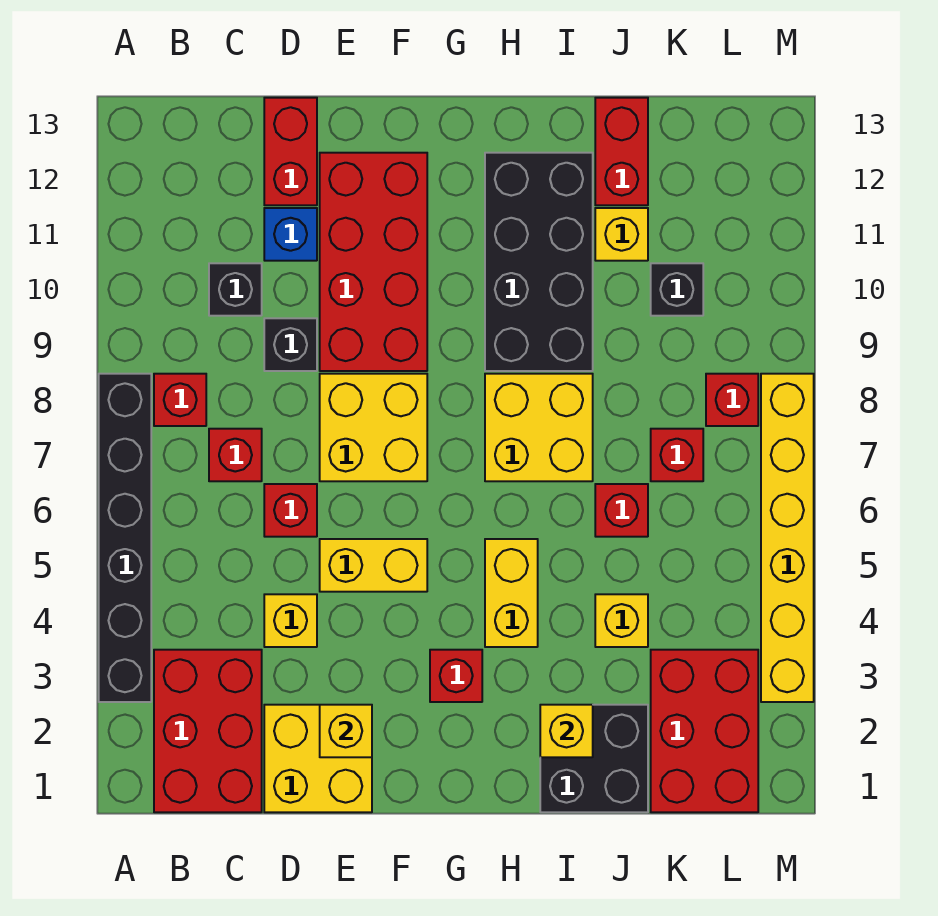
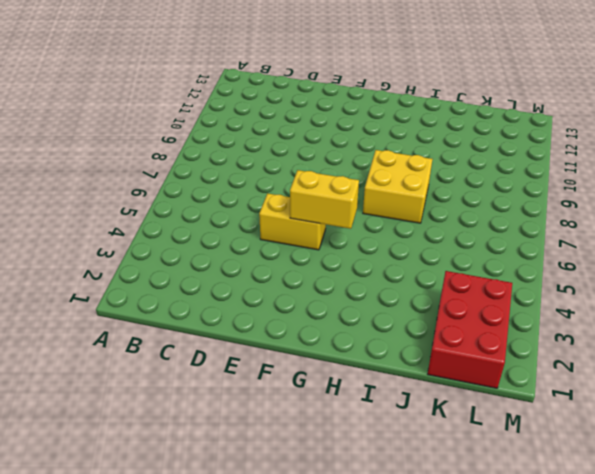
yellow brick F5:G5 level 2 -> yellow brick H4:H5 level 1
none -> black brick A3:A8 level 1
none -> red brick B1:C3 level 1
none -> red brick B8 level 1
none -> red brick C7 level 1

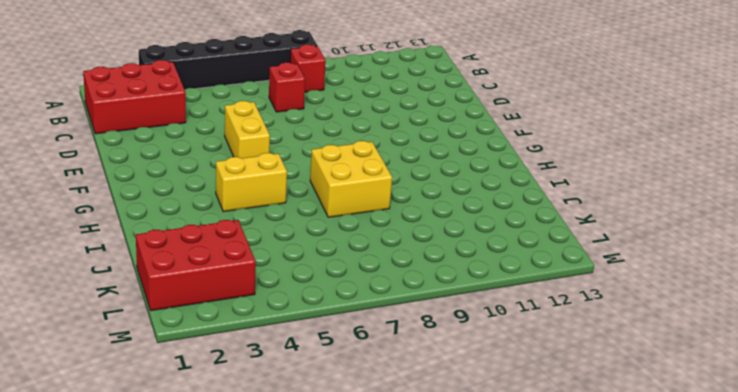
none -> black brick C10 level 1
none -> yellow brick D1:E2 level 1
none -> yellow brick D4 level 1
none -> red brick D6 level 1

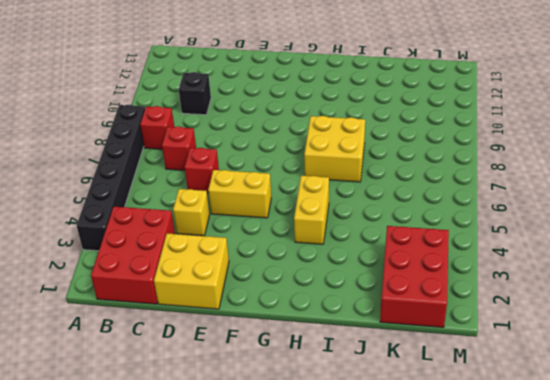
none -> black brick D9 level 1
none -> blue brick D11 level 1
none -> red brick D12:D13 level 1
none -> yellow brick E7:F8 level 1

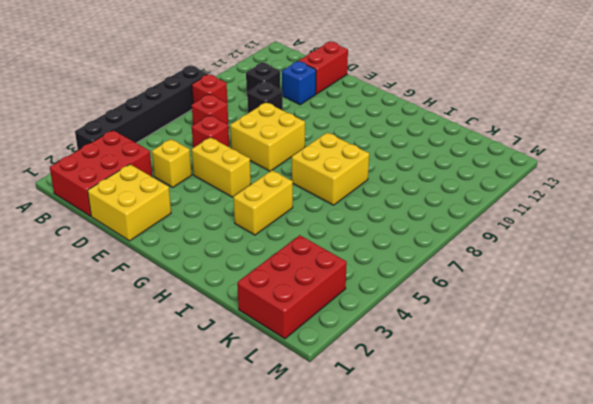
none -> red brick E9:F12 level 1
none -> red brick G3 level 1
none -> black brick H9:I12 level 1
none -> black brick I1:J2 level 1

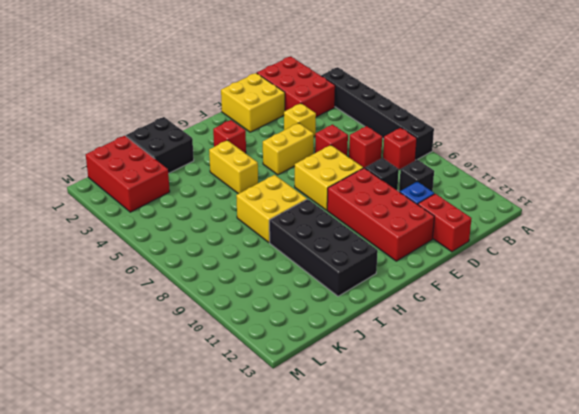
none -> yellow brick J4 level 1
none -> red brick J6 level 1
none -> yellow brick J11 level 1
none -> red brick J12:J13 level 1

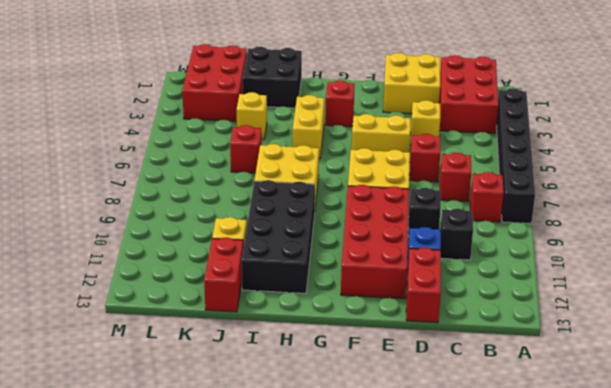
none -> red brick K7 level 1
none -> black brick K10 level 1
none -> red brick L8 level 1
none -> yellow brick M3:M8 level 1

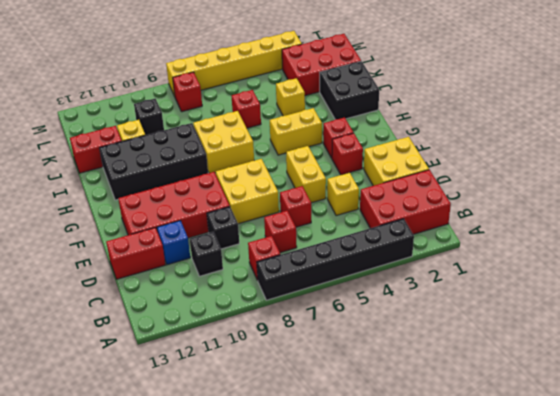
red brick F3 level 1 -> red brick K7 level 1
none -> yellow brick E2 level 2
none -> yellow brick I2 level 2

